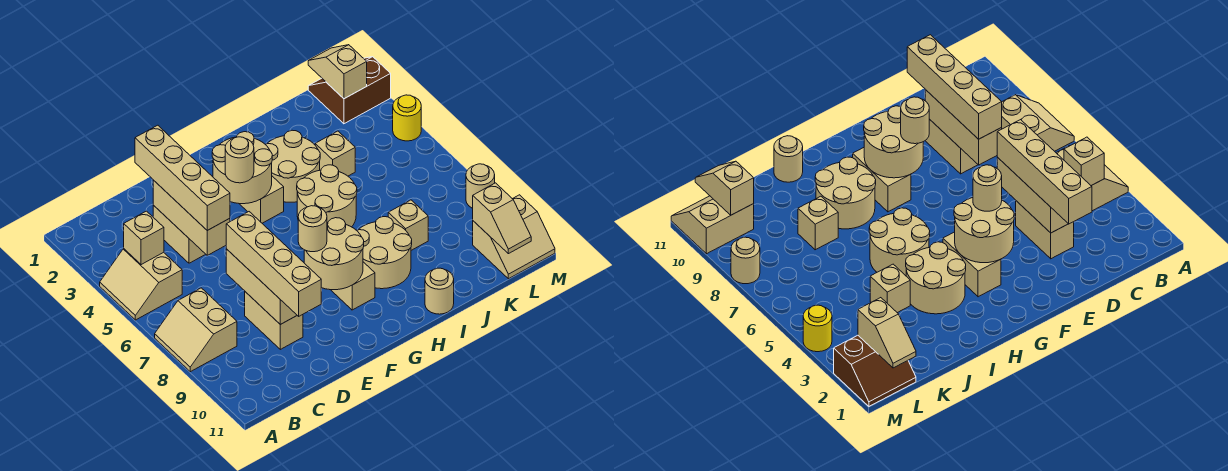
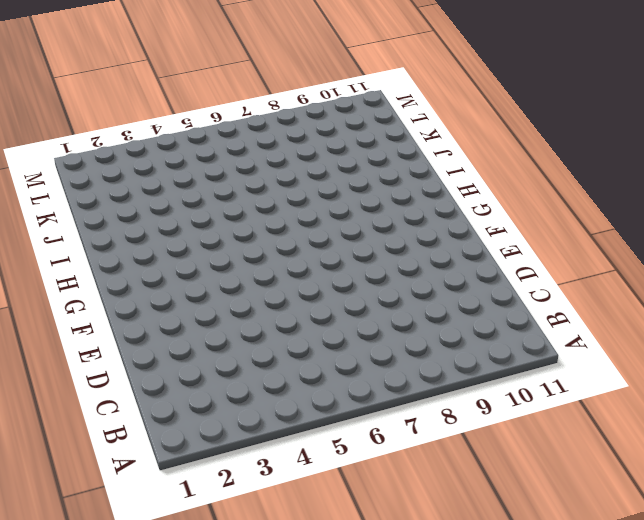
none -> tan slope A4:B5 level 1 top B
none -> tan slope A7:B8 level 1 top B
none -> tan brick D3:D4 level 1

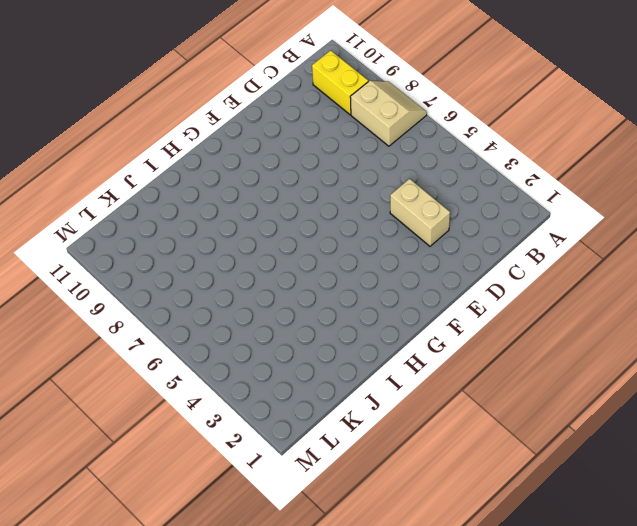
yellow brick B9:B10 level 1 -> none
none -> tan slope A4:B5 level 1 top B
none -> tan brick D8:D9 level 1
none -> tan brick G3:G4 level 1

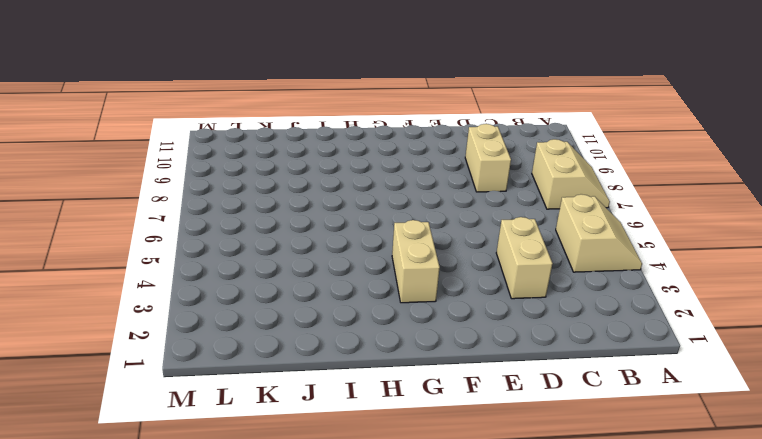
none -> tan brick G8:G9 level 1
none -> tan round brick H3:I4 level 1
none -> tan round brick H5:I6 level 1

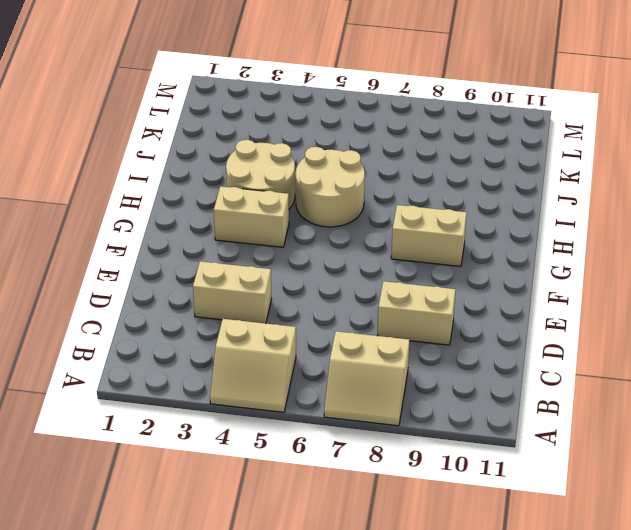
none -> tan round brick H8:I9 level 1
none -> tan round brick I11 level 1
none -> tan brick J4 level 1

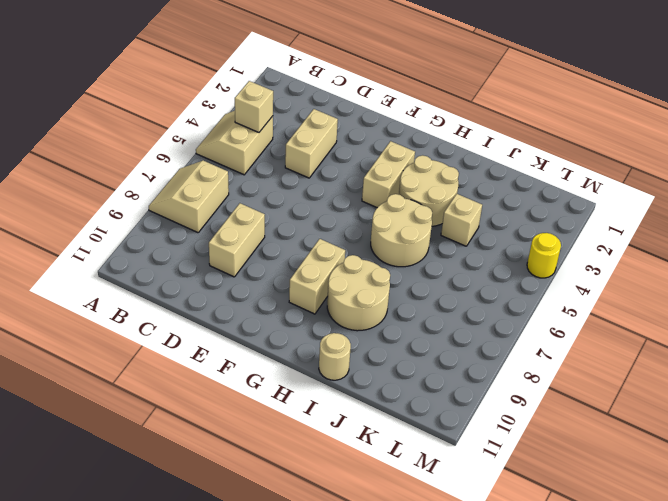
none -> tan brick J8 level 1
none -> brown slope L1:M2 level 1 top 2
none -> tan slope L10:M11 level 1 top 10

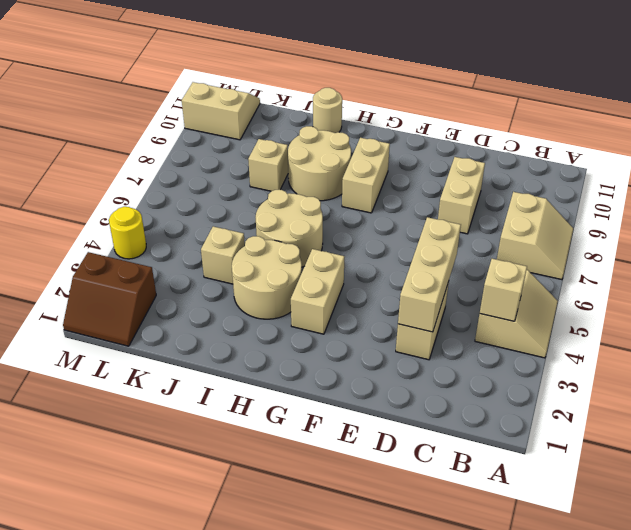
none -> tan round brick M8 level 1
none -> tan brick D7:D9 level 2
none -> tan round brick F3:G4 level 2

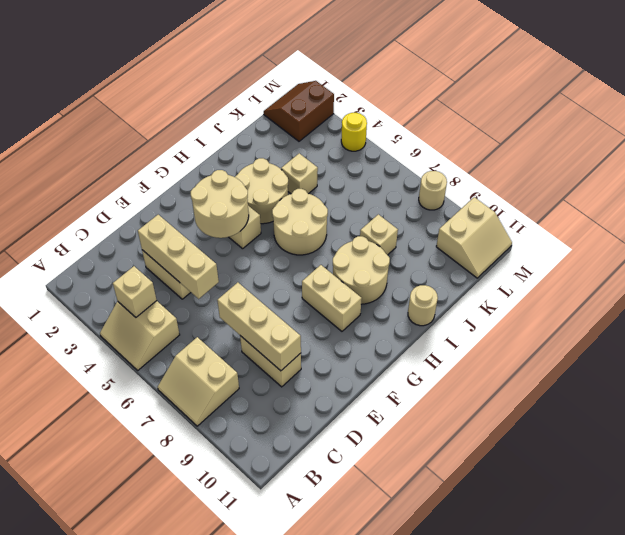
none -> tan round brick F8:G9 level 2
none -> tan slope L1:L2 level 2 top 2
none -> tan slope L10:L11 level 2 top 10

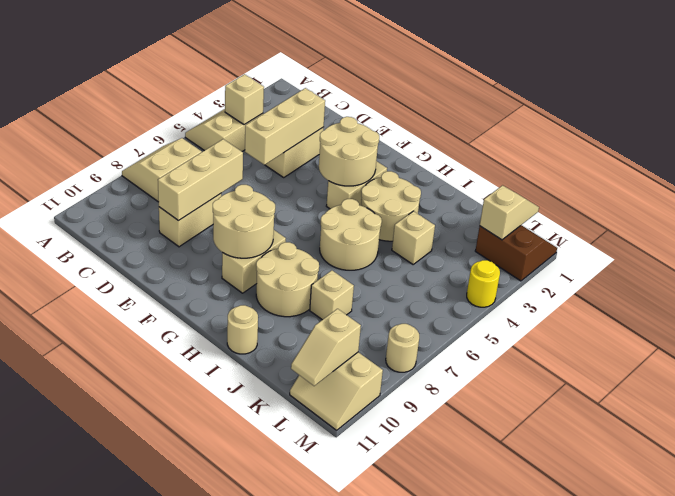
none -> tan brick D2:D5 level 3
none -> tan brick D7:D10 level 3
none -> tan round brick F4 level 3

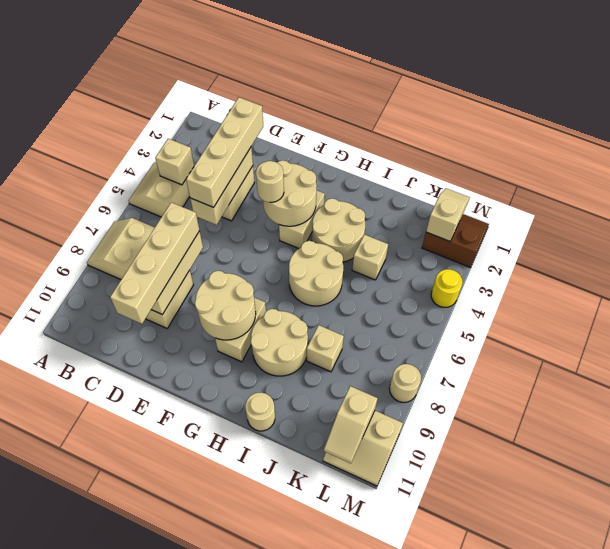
none -> tan round brick F8 level 3

